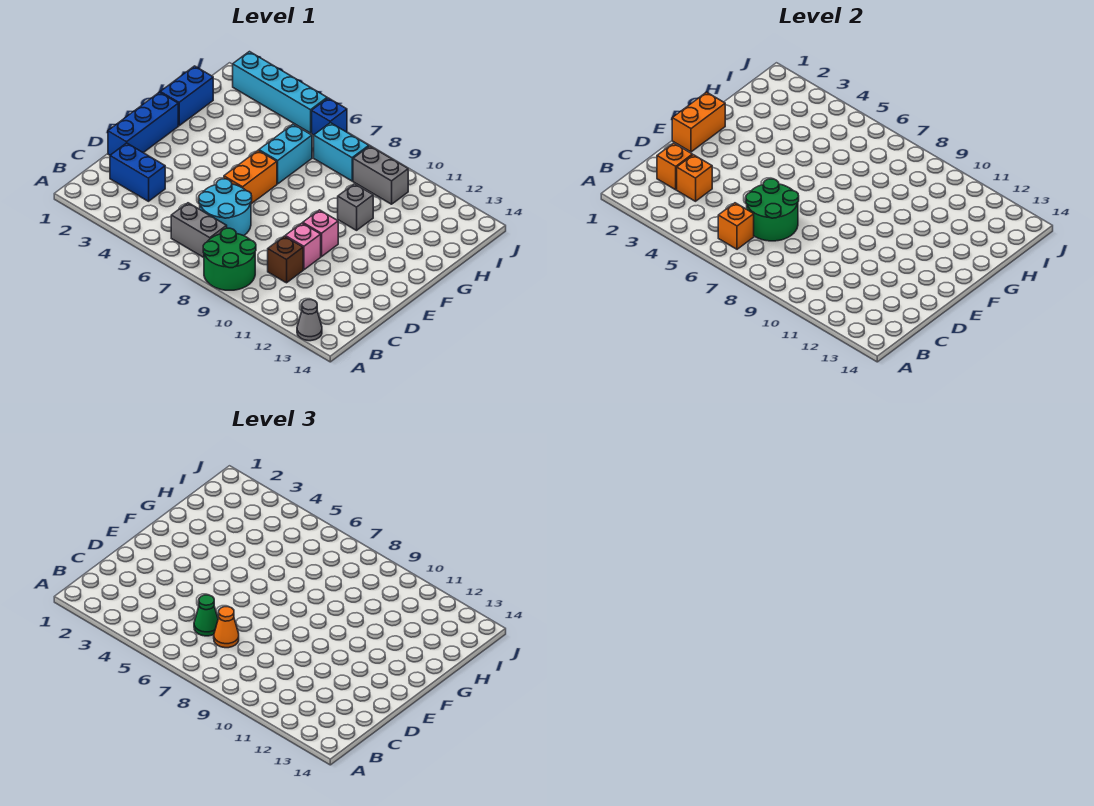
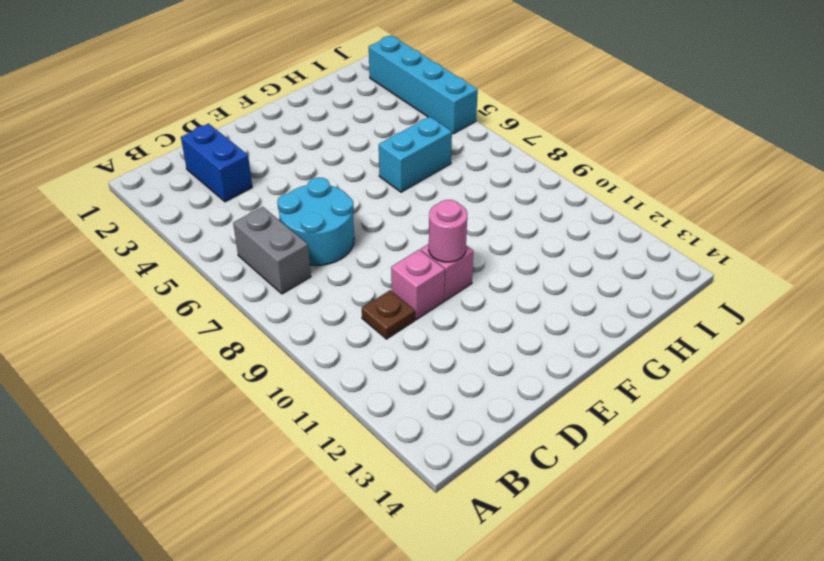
brown plate C10 level 1 -> brown brick C10 level 1
pink round brick E10 level 2 -> none
none -> green round brick A8:B9 level 1
none -> grey cone A13 level 1
none -> blue brick D1:F1 level 1

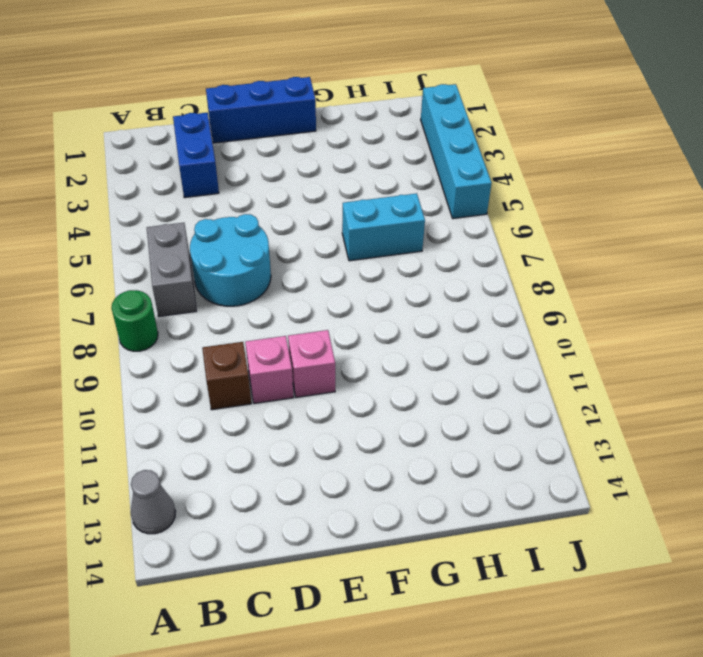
green round brick A8 level 1 -> green round brick A8:B9 level 1
none -> orange brick E6:F6 level 1
none -> blue brick G1:H1 level 1
none -> grey brick G10 level 1

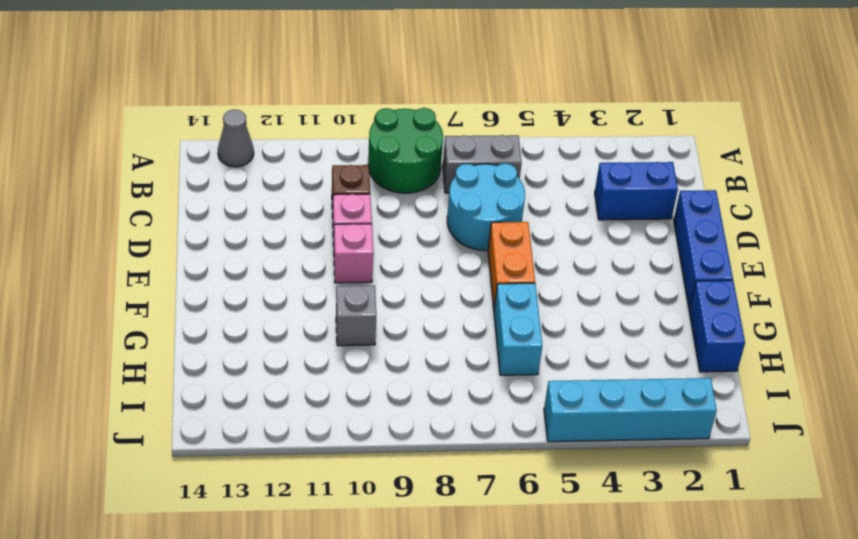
none -> cyan brick I7:I8 level 1
none -> grey brick I9:I10 level 1
none -> blue brick J6 level 1

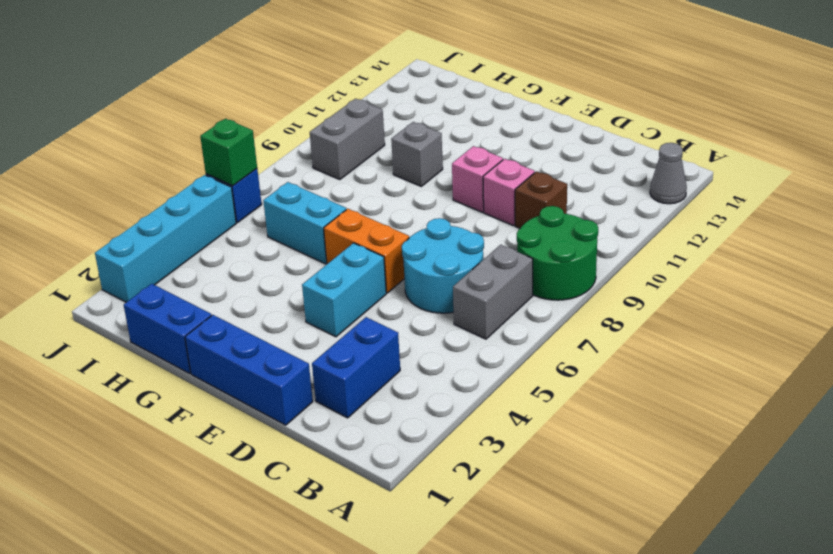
cyan brick E4:E5 level 1 -> cyan brick I7:I8 level 1
green brick J6 level 2 -> none
none -> orange brick B6 level 2
none -> orange brick C2 level 2
none -> orange brick C3 level 2

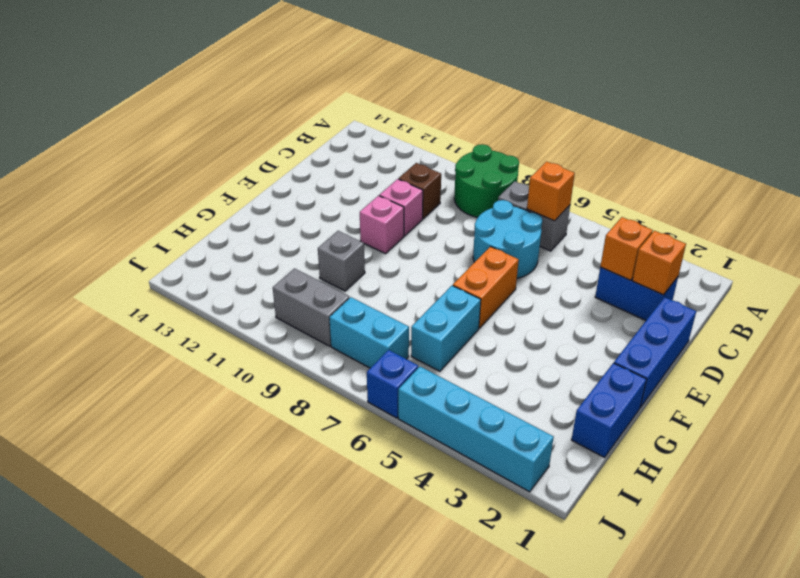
none -> grey cone A13 level 1
none -> green round brick C6:D7 level 2
none -> orange brick E1:F1 level 2

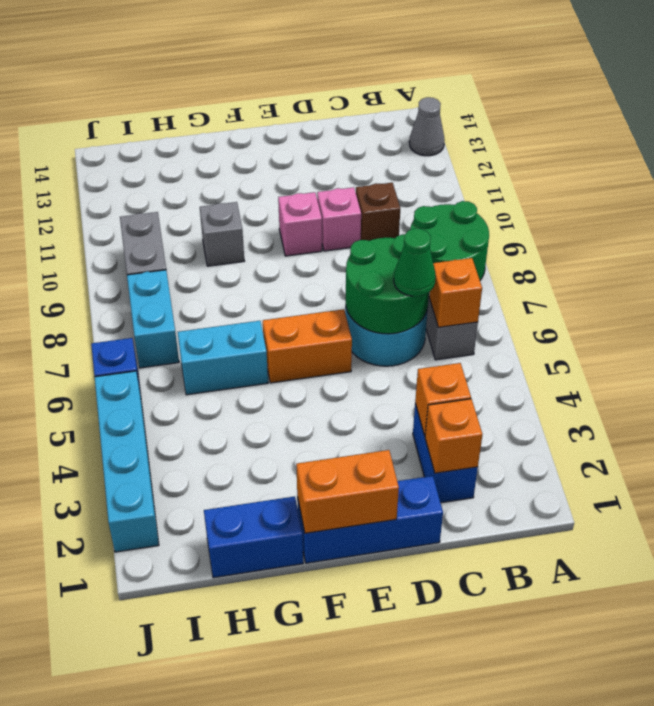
none -> orange cone C7 level 3

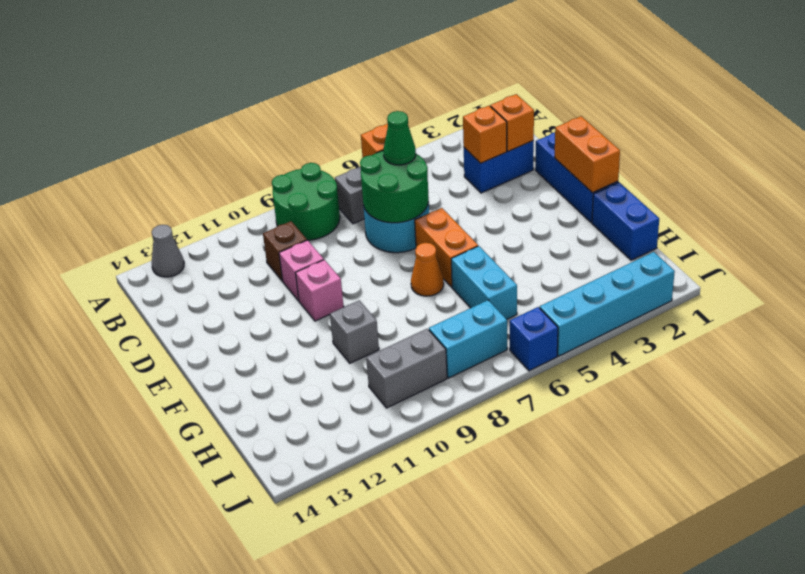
orange cone F7 level 1 -> orange cone C7 level 3

